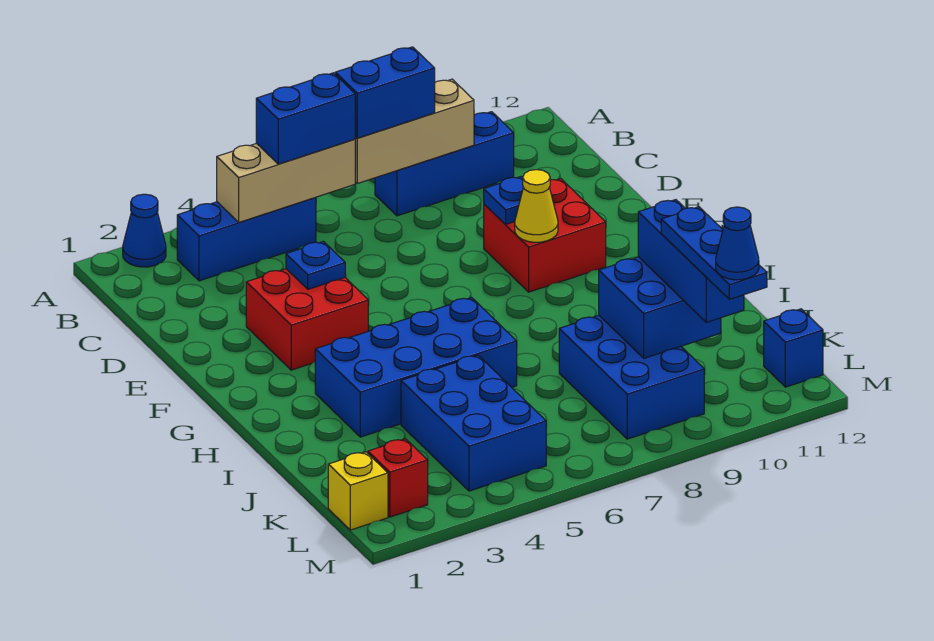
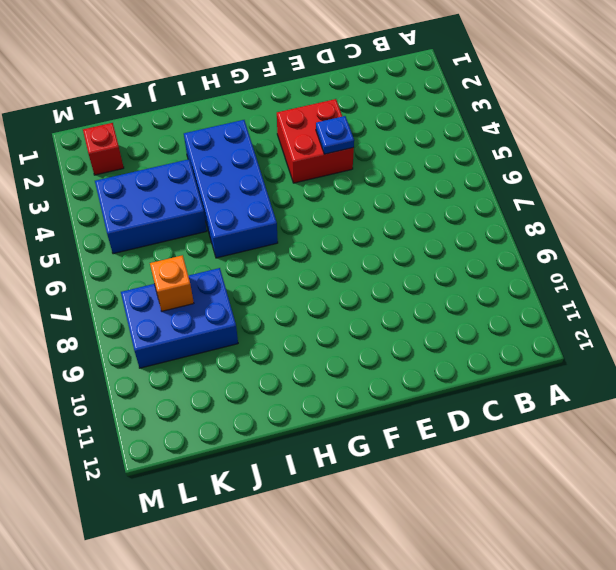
orange brick K8 level 2 -> none
none -> blue cone A2 level 1
none -> blue brick B3:B5 level 1
none -> blue brick B8:B10 level 1

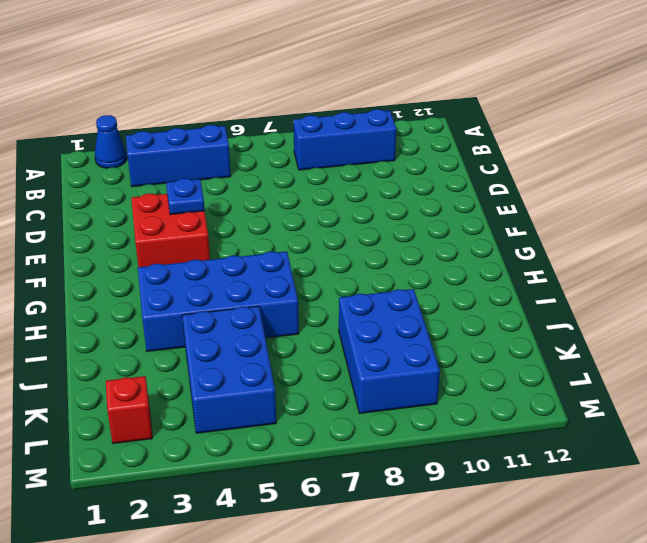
none -> red brick E9:F10 level 1
none -> yellow brick L1 level 1
none -> blue brick L12 level 1

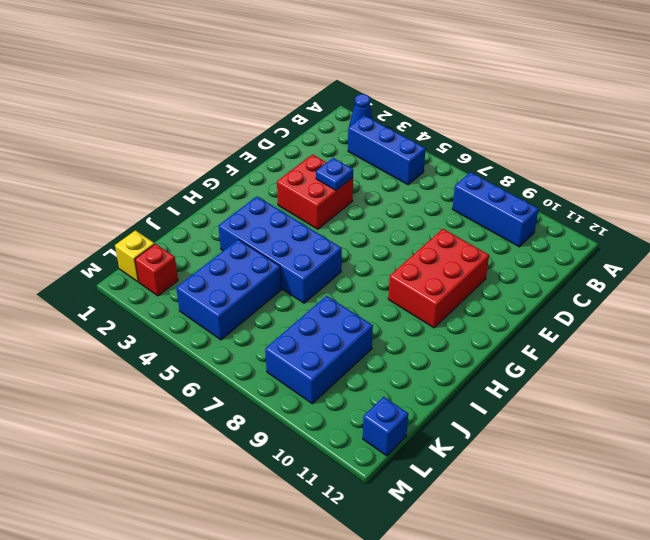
red brick E9:G10 level 1 -> red brick E9:F10 level 1
none -> tan brick B4:B6 level 2
none -> tan brick B7:B9 level 2
none -> blue plate E9 level 2

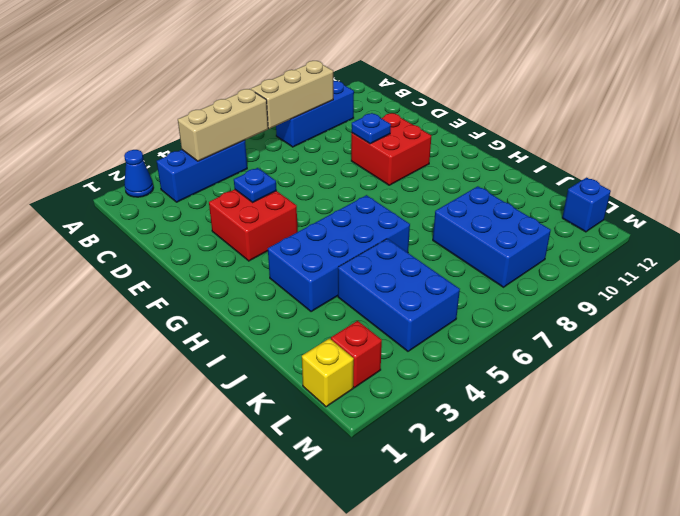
none -> yellow cone F9 level 2
none -> blue brick J9:K10 level 2
none -> blue brick B5:B6 level 3

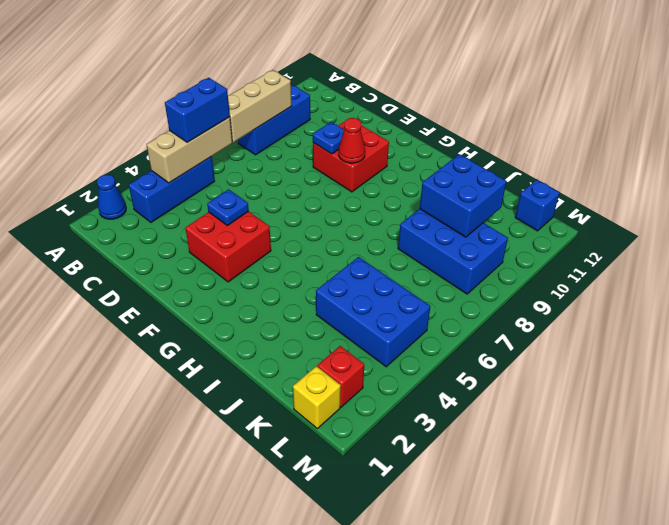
red cone F9 level 2 -> yellow cone F9 level 2
none -> blue brick H3:I6 level 1
none -> blue brick B7:B8 level 3
none -> blue brick J10:L10 level 3

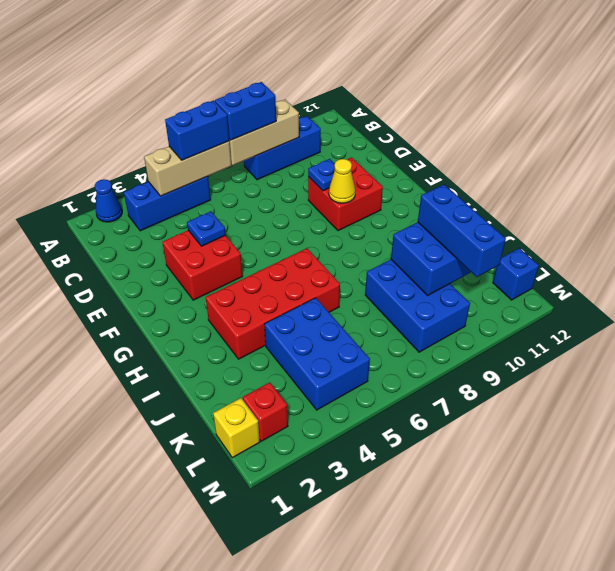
red brick H3:I6 level 1 -> blue brick H3:I6 level 1
none -> blue plate K10:M10 level 4
none -> blue cone M10 level 5

